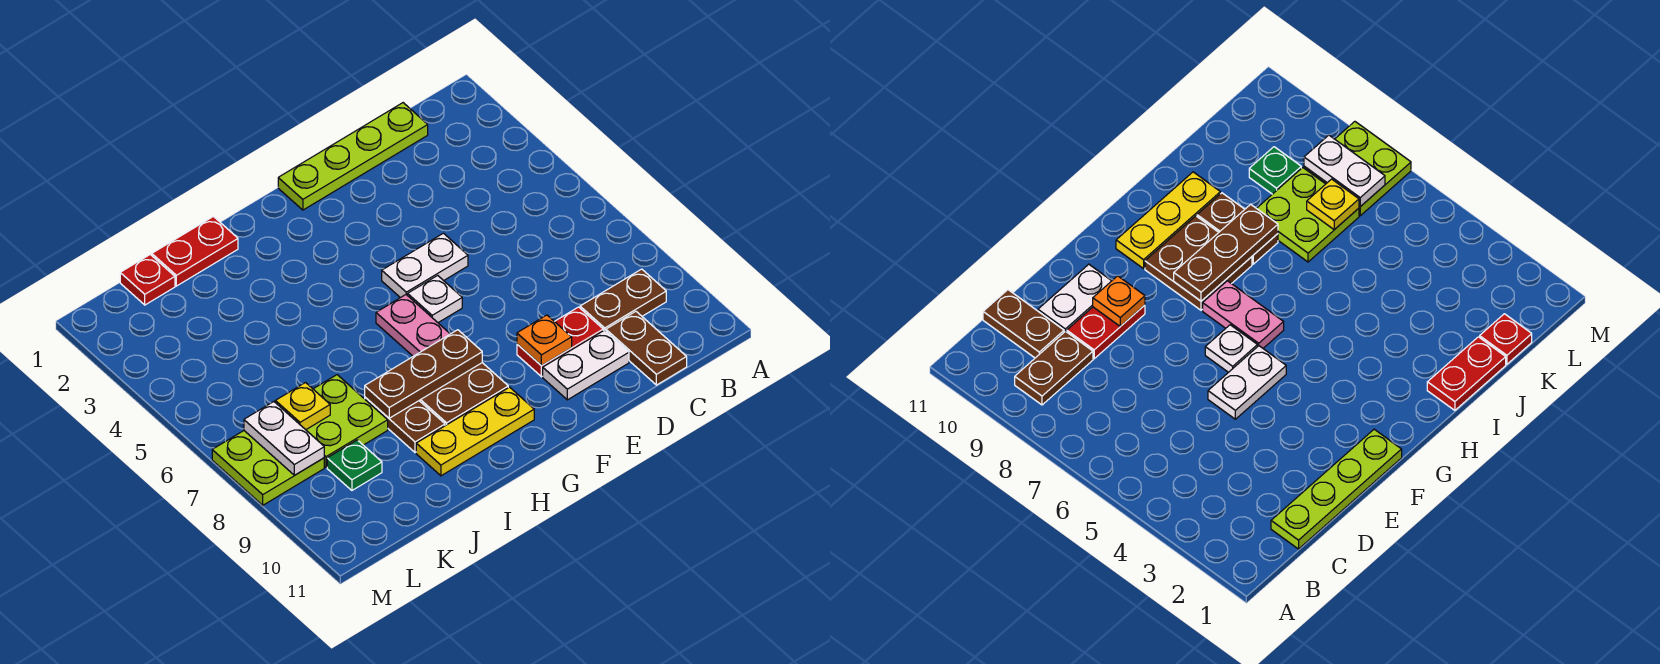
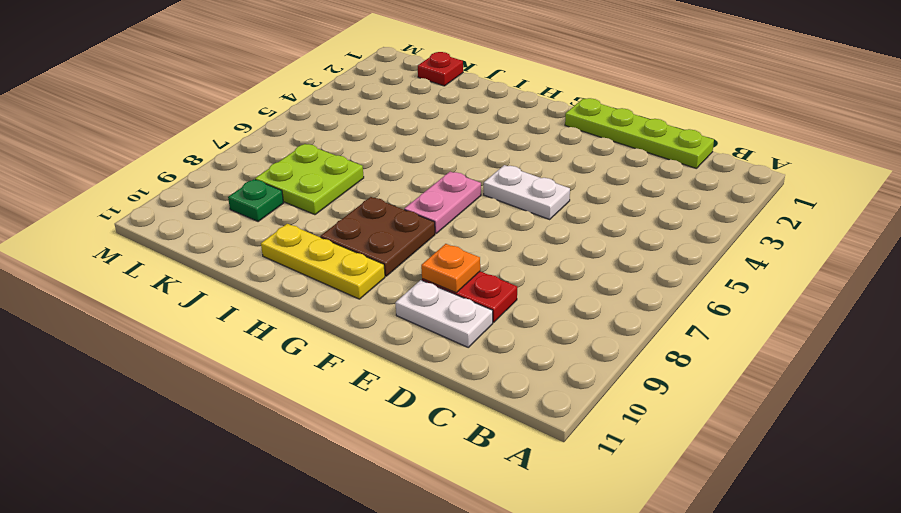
none -> brown plate B9:C9 level 1
none -> brown plate C10:C11 level 1
none -> white plate F6 level 1

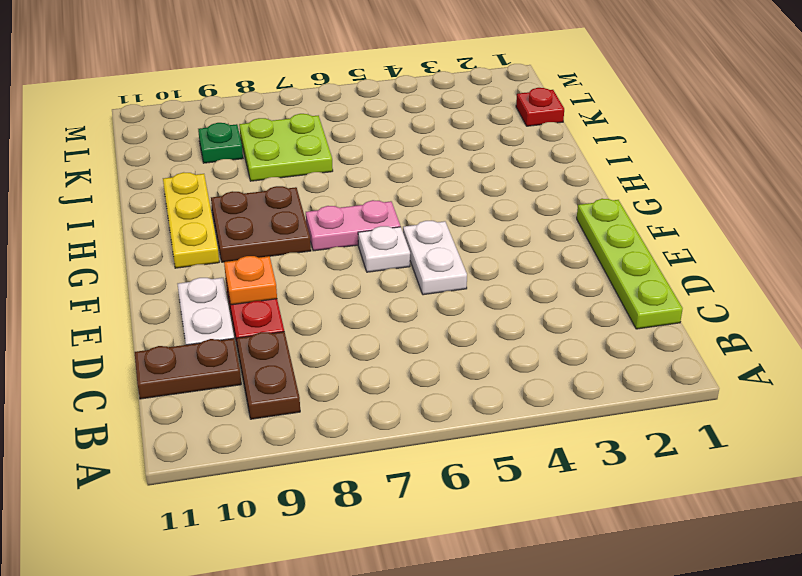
none -> red plate I1:J1 level 1
none -> brown plate I8:I9 level 1
none -> lime plate L7:M8 level 1

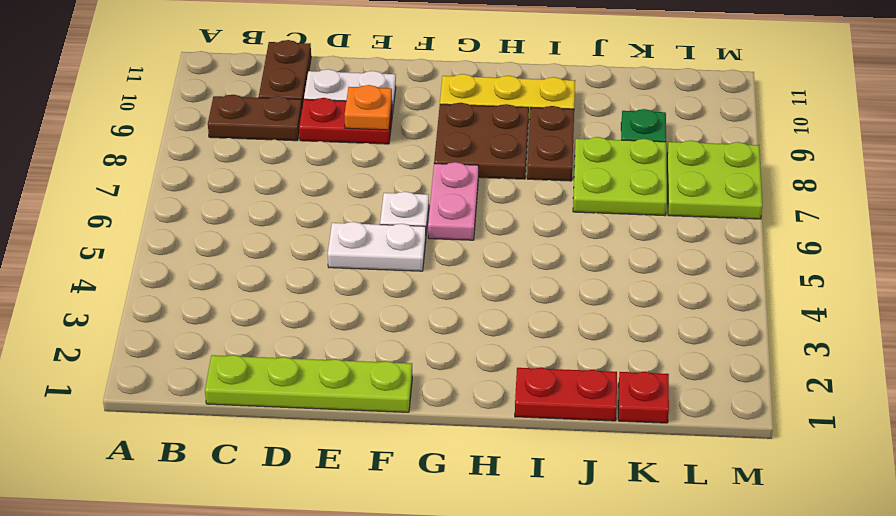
none -> brown plate G8:I8 level 2
none -> yellow plate K7 level 2
none -> white plate L7:L8 level 2

